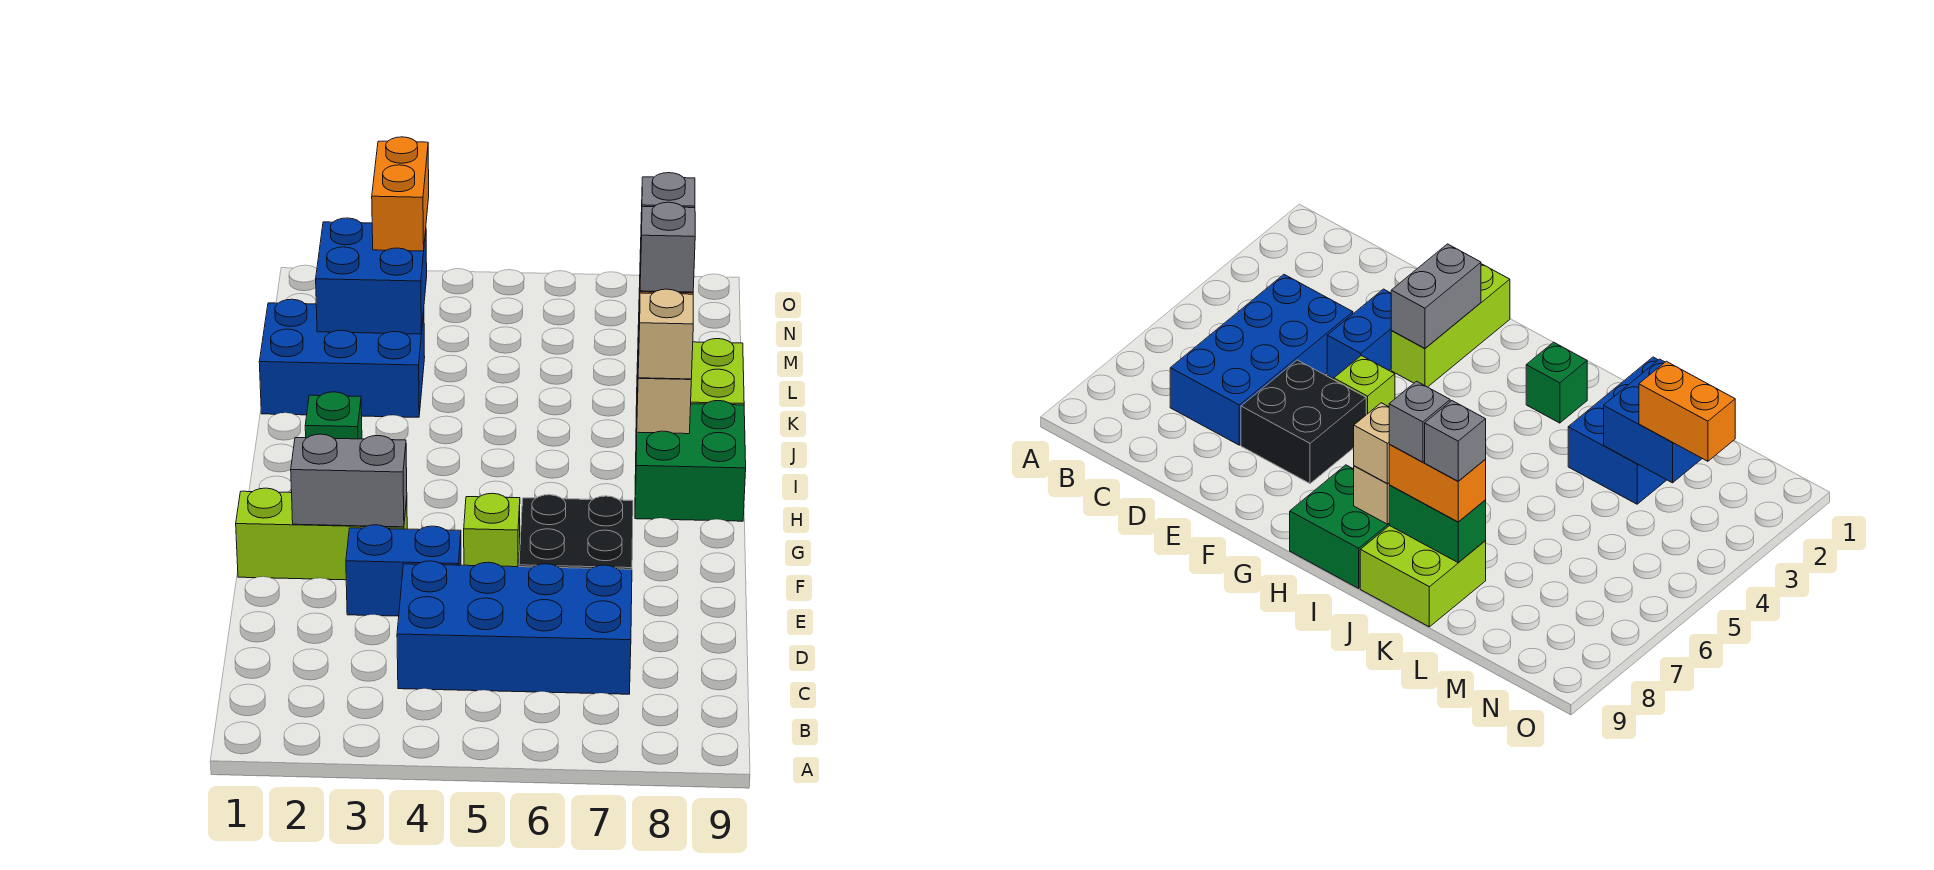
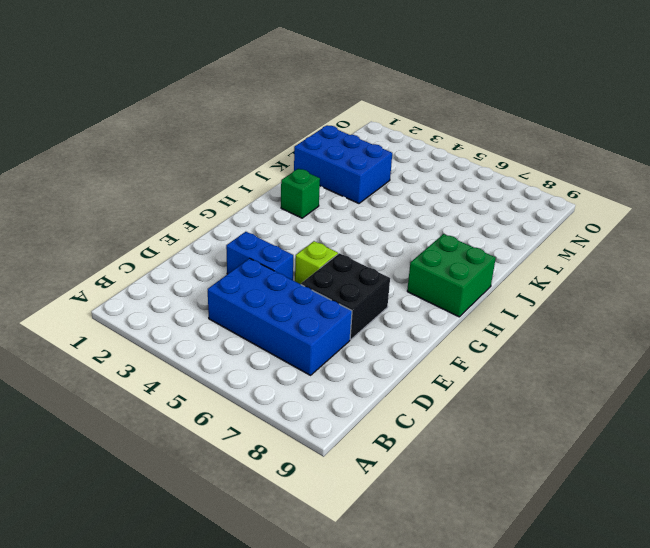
none -> lime brick F1:F3 level 1
none -> lime brick J8:K9 level 1
none -> grey brick F2:F3 level 2

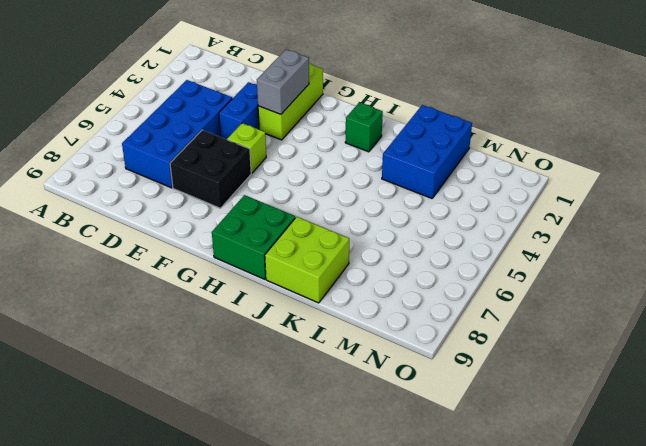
none -> tan brick I8 level 2
none -> green brick J8:K8 level 2
none -> blue brick L2:M3 level 2

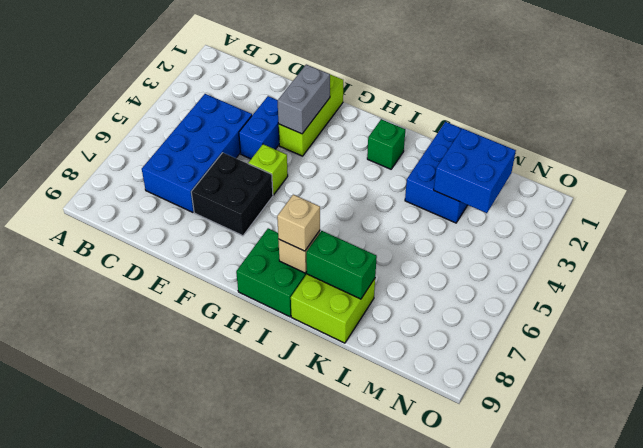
none -> orange brick J8:K8 level 3
none -> orange brick M3:N3 level 3
none -> grey brick J8 level 4

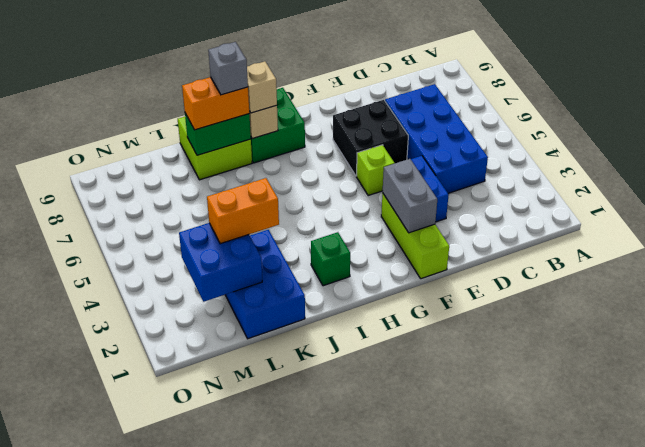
orange brick K3:L3 level 3 -> orange brick M3:N3 level 3
none -> grey brick K8 level 4

